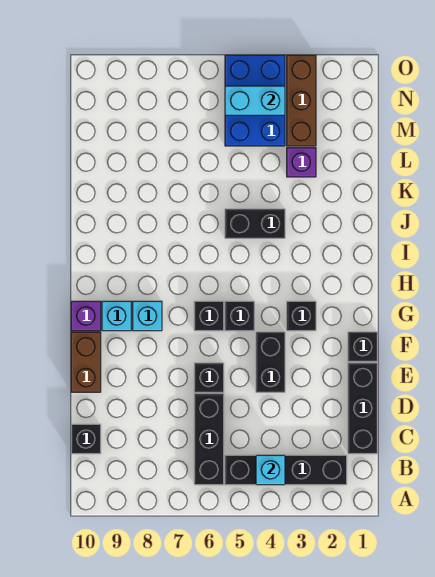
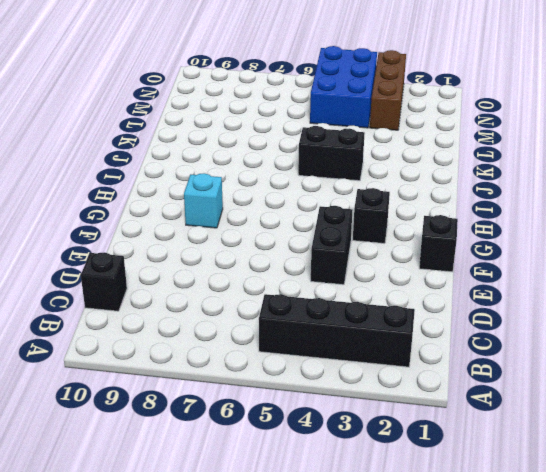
none -> black brick B6:D6 level 1
none -> black brick C1:E1 level 1
none -> black brick E6 level 1

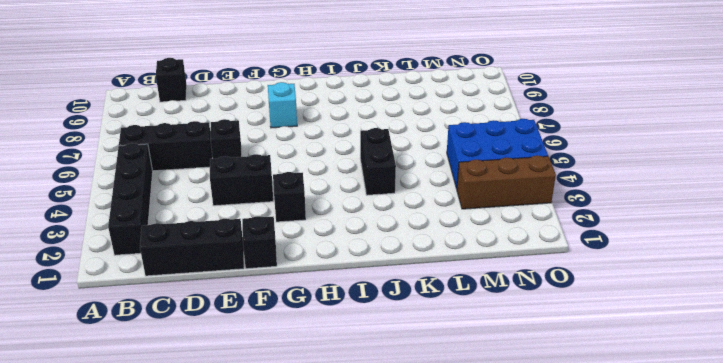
none -> brown brick E10:F10 level 1
none -> black brick G5 level 1
none -> black brick G6 level 1

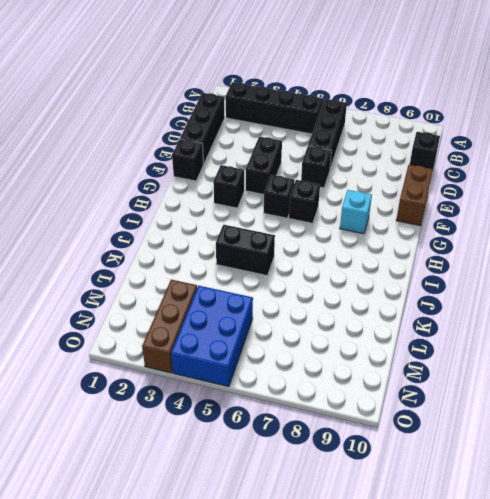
none -> cyan brick G9 level 1
none -> purple brick G10 level 1
none -> purple brick L3 level 1

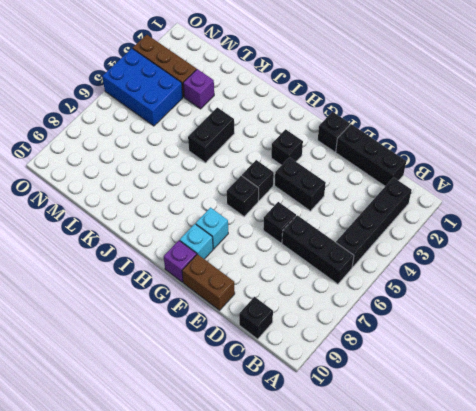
none -> cyan brick B4 level 2
none -> cyan brick N4:N5 level 2

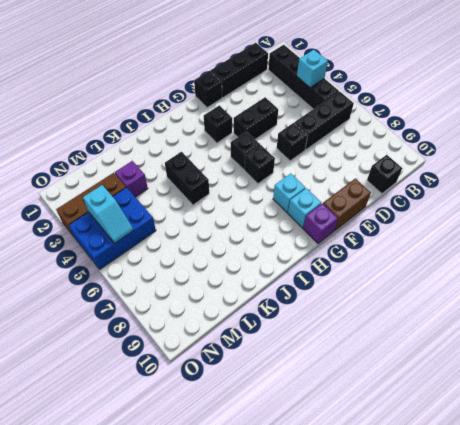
cyan slope N4:N5 level 2 top 4 -> cyan brick N4:N5 level 2

